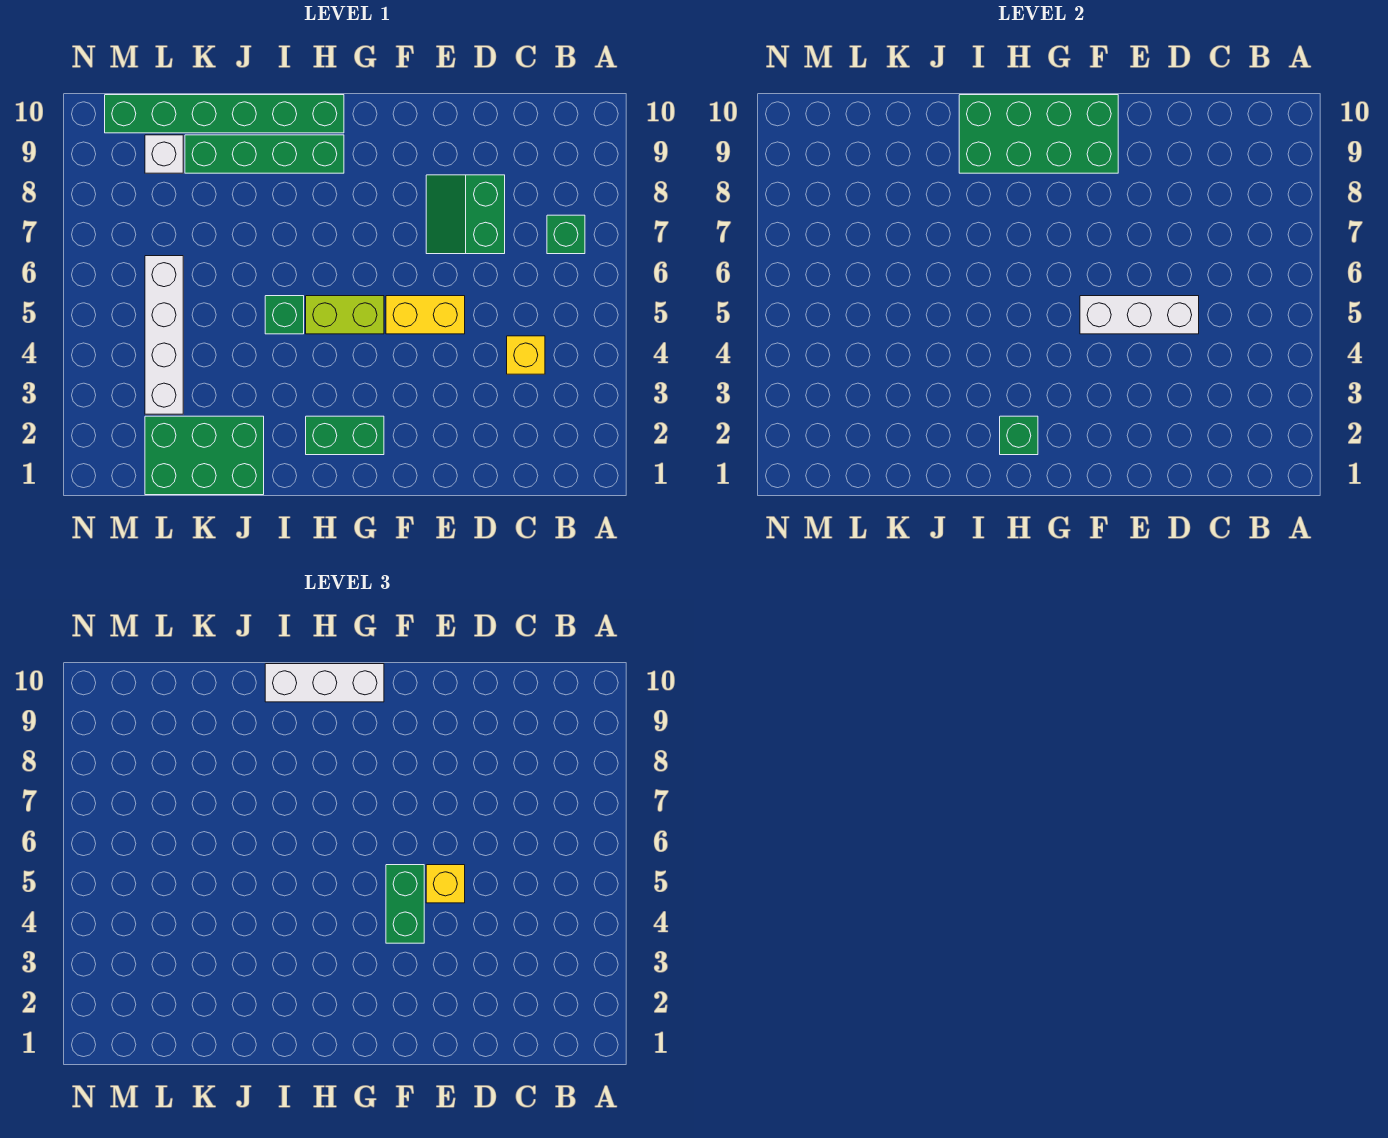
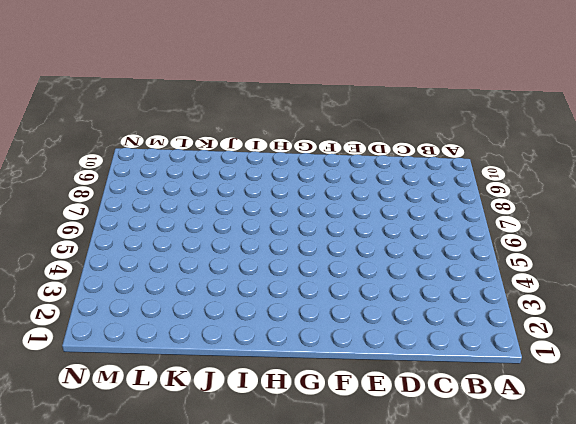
none -> green brick B7 level 1
none -> yellow brick C4 level 1
none -> green slope D7:E8 level 1 top D

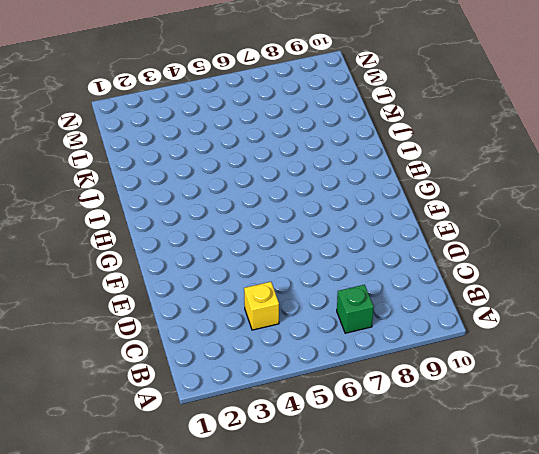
none -> green slope D7:E8 level 1 top D
none -> yellow brick E5:F5 level 1
none -> green brick G2:H2 level 1

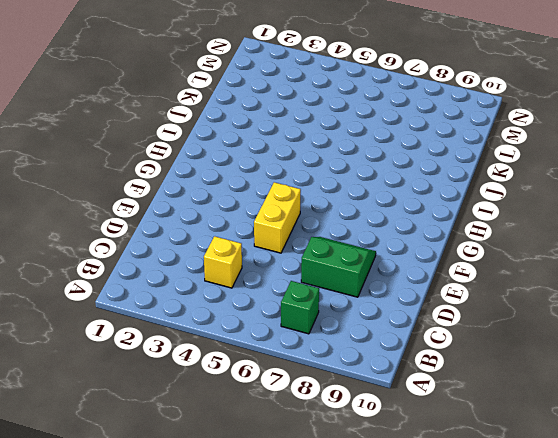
none -> green brick G2:H2 level 1
none -> lime brick G5:H5 level 1
none -> green brick H9:K9 level 1

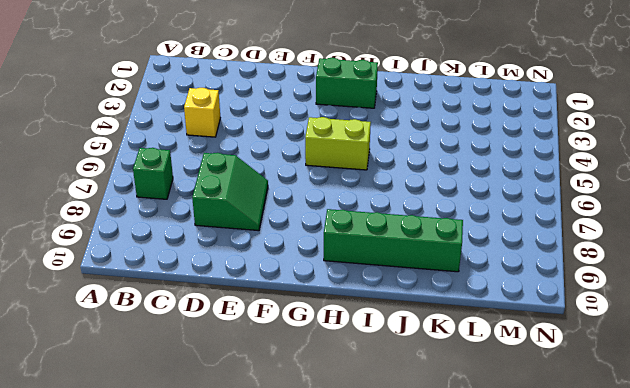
none -> yellow brick E5:F5 level 1
none -> green brick H10:M10 level 1
none -> green brick I5 level 1

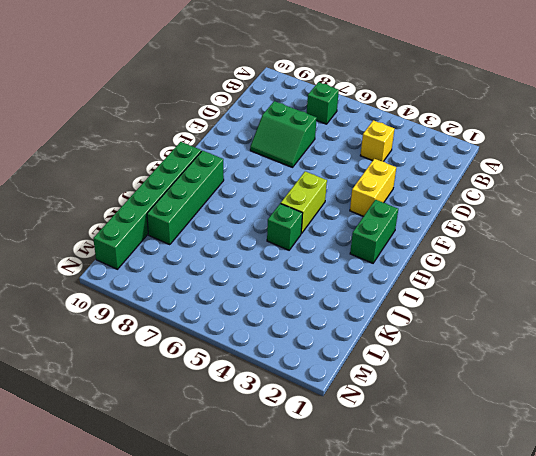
yellow brick E3:F3 level 1 -> yellow brick E5:F5 level 1
none -> green brick J1:L2 level 1
none -> white brick L3:L6 level 1
none -> white brick L9 level 1

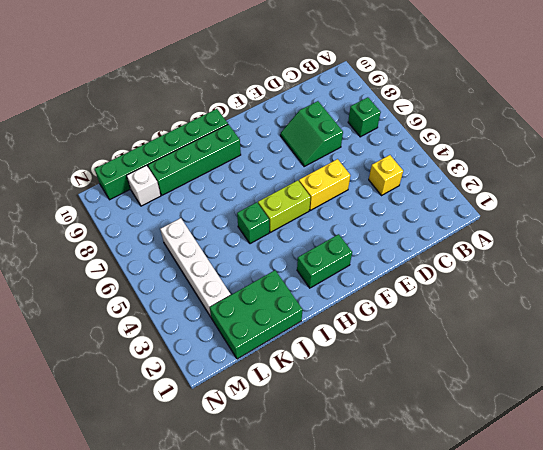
none -> white brick D5:F5 level 2
none -> green brick F9:I10 level 2
none -> green brick H2 level 2

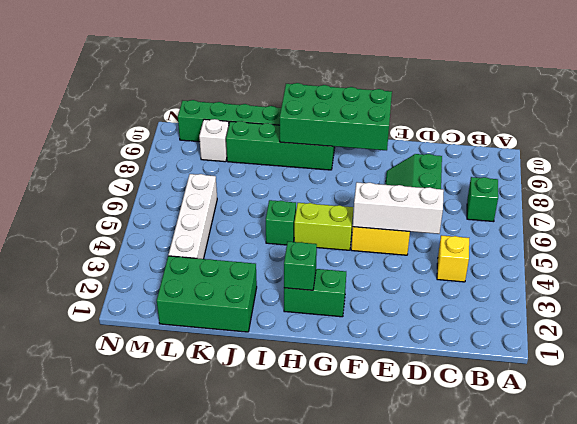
none -> yellow brick E5 level 3
none -> green brick F4:F5 level 3
none -> white brick G10:I10 level 3

